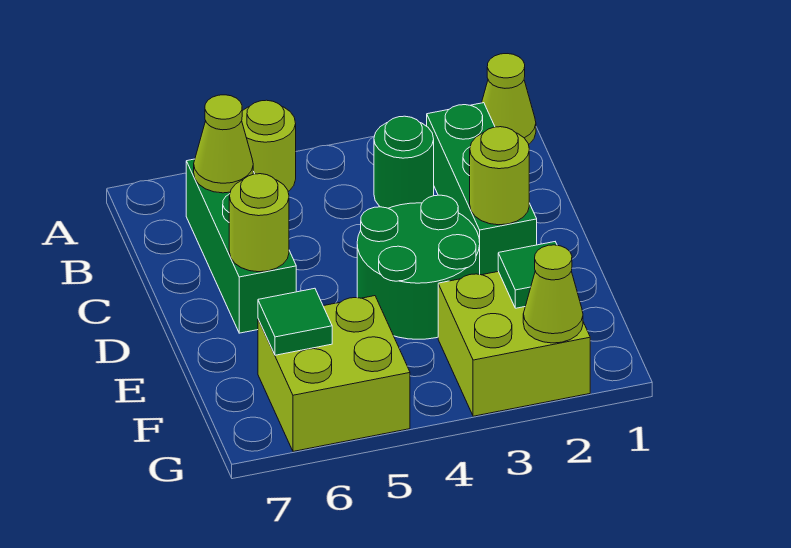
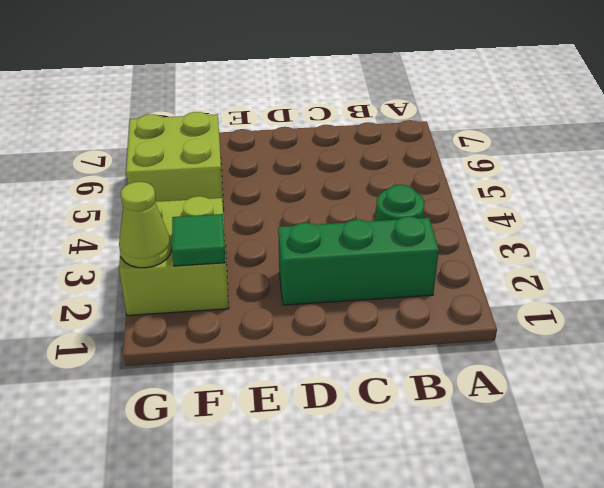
none -> lime cone A1 level 1
none -> lime round brick A5 level 1
none -> green brick B6:D6 level 1

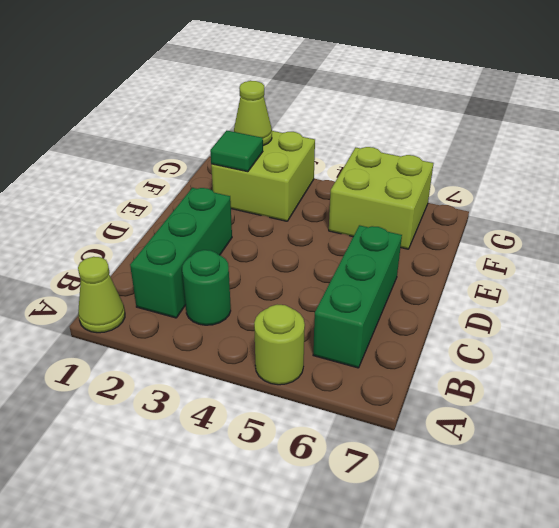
none -> green round brick D3:E4 level 1
none -> lime cone B6 level 2
none -> lime round brick D2 level 2

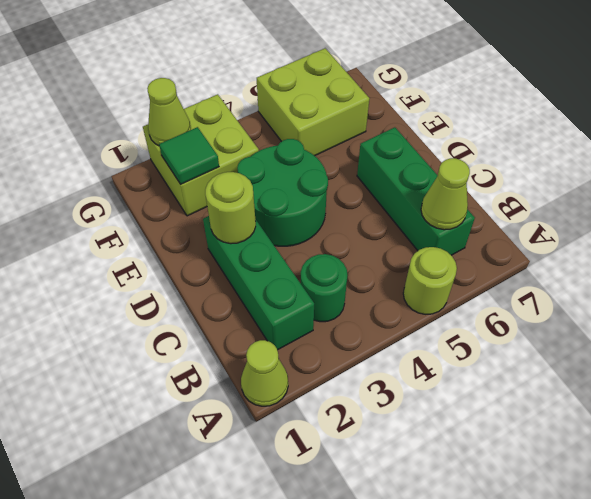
none -> lime round brick D6 level 2
none -> green tile F6 level 2

